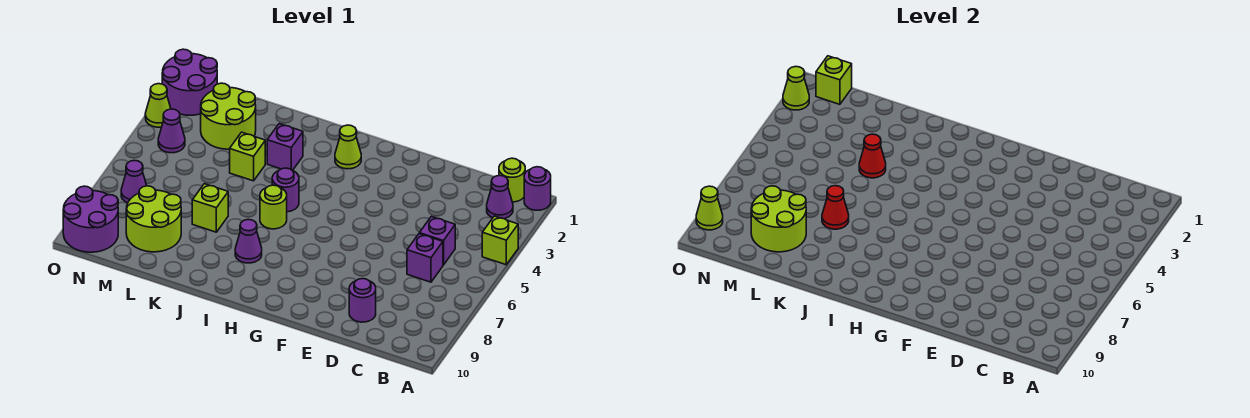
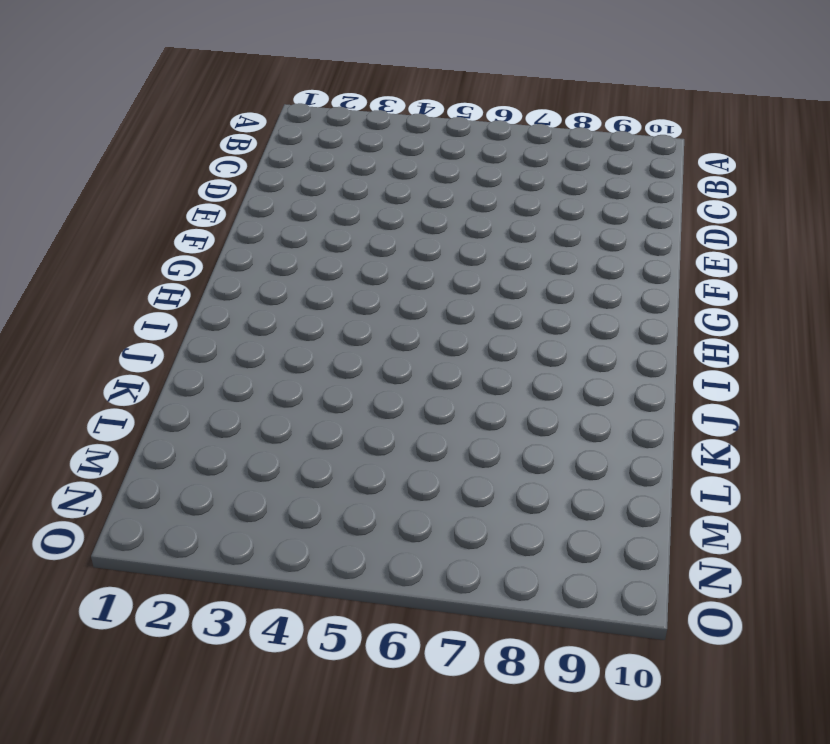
none -> purple round brick A1 level 1
none -> lime brick A4 level 1
none -> lime round brick B1 level 1

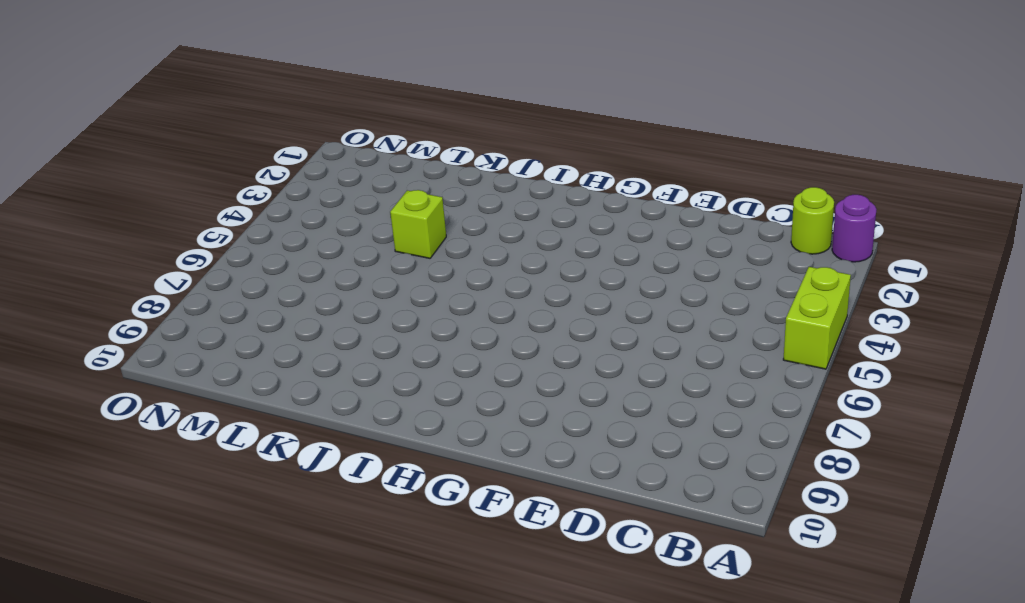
lime brick A4:A5 level 1 -> lime brick A4 level 1
none -> purple cone B2 level 1
none -> purple brick C5 level 1
none -> purple brick C6 level 1

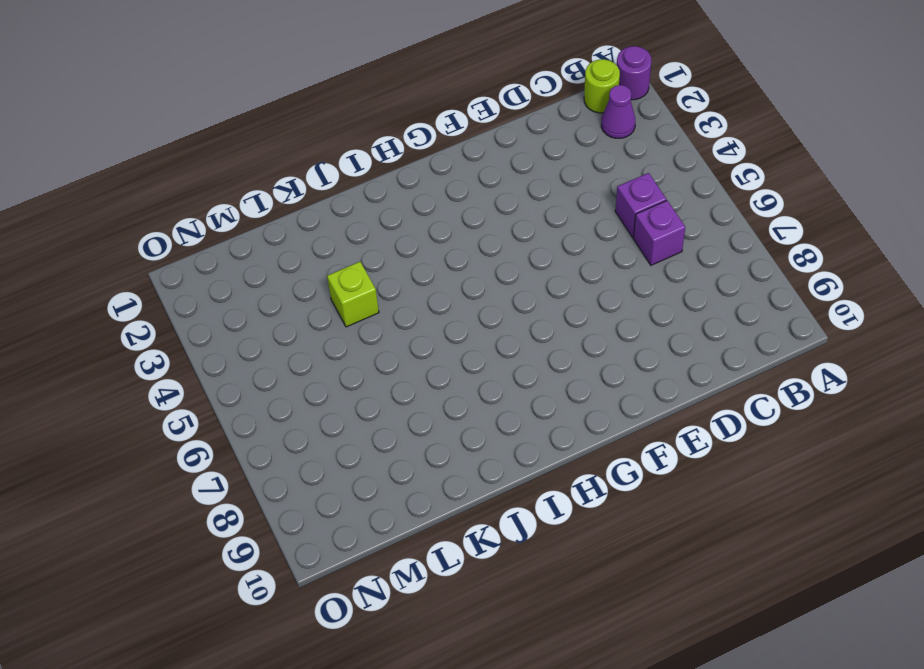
none -> lime brick A4 level 1
none -> purple round brick D9 level 1
none -> lime cone H2 level 1

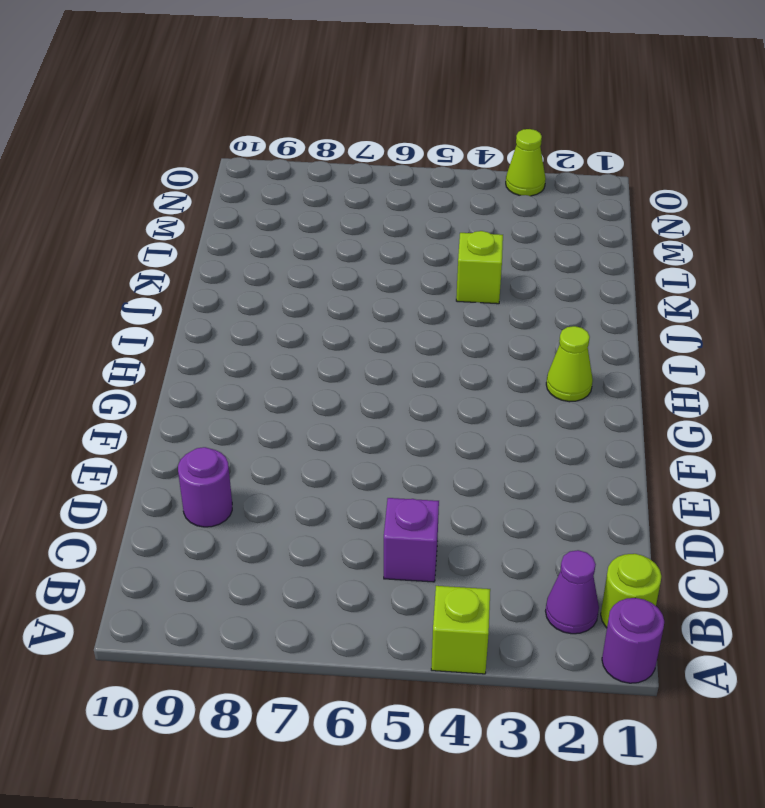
none -> purple brick C6 level 1
none -> purple round brick I5 level 1
none -> lime round brick I6 level 1

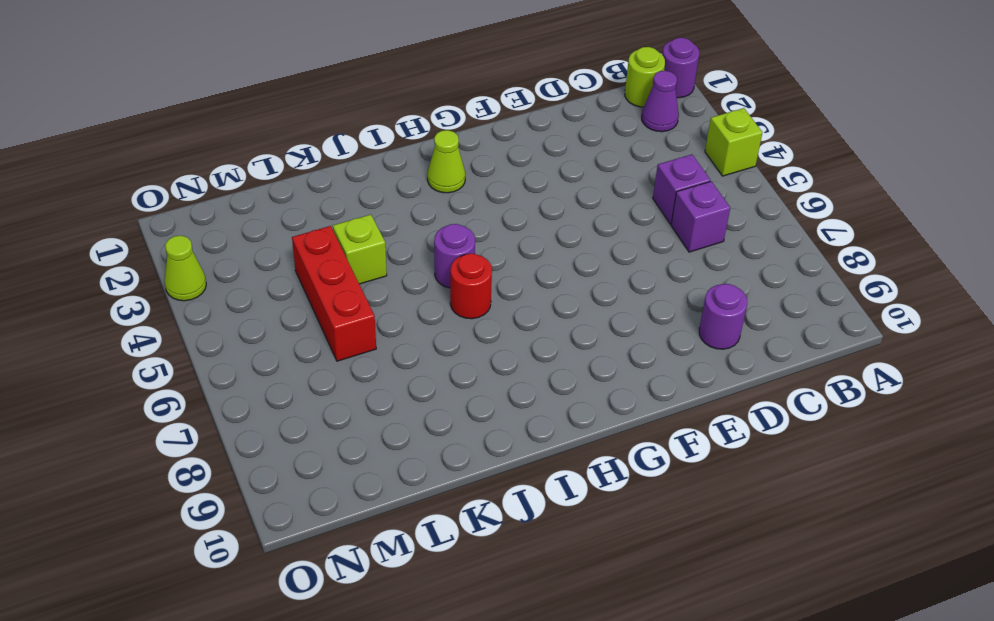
red round brick I6 level 1 -> lime round brick I6 level 1
red brick L4:L6 level 1 -> none
none -> purple cone I8 level 1
none -> purple brick J3 level 1
none -> lime brick K7 level 1

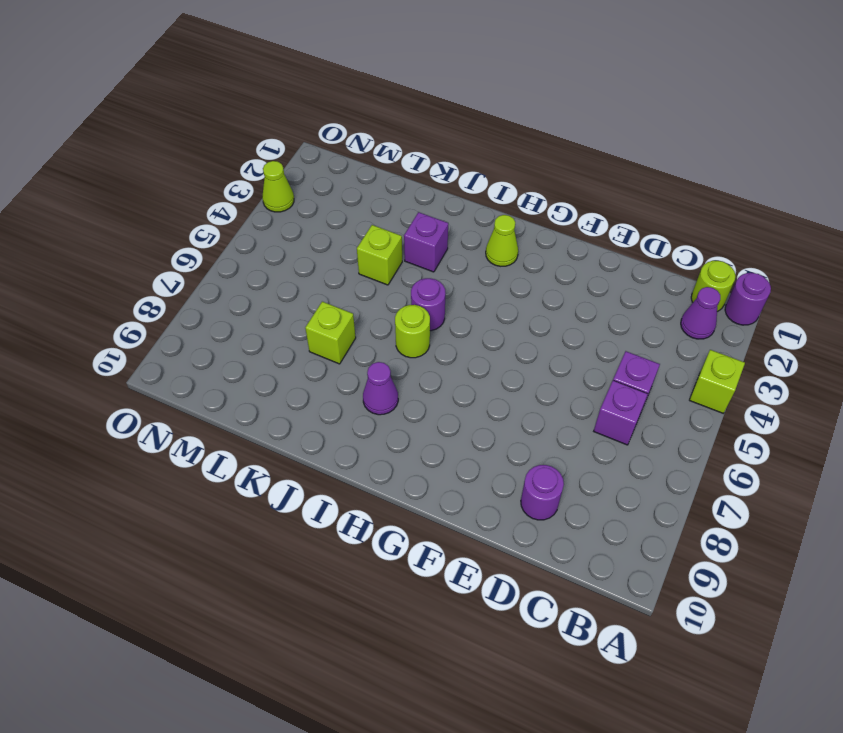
none -> lime round brick L2:M3 level 1
none -> lime round brick L8:M9 level 1
none -> purple round brick N1:O2 level 1

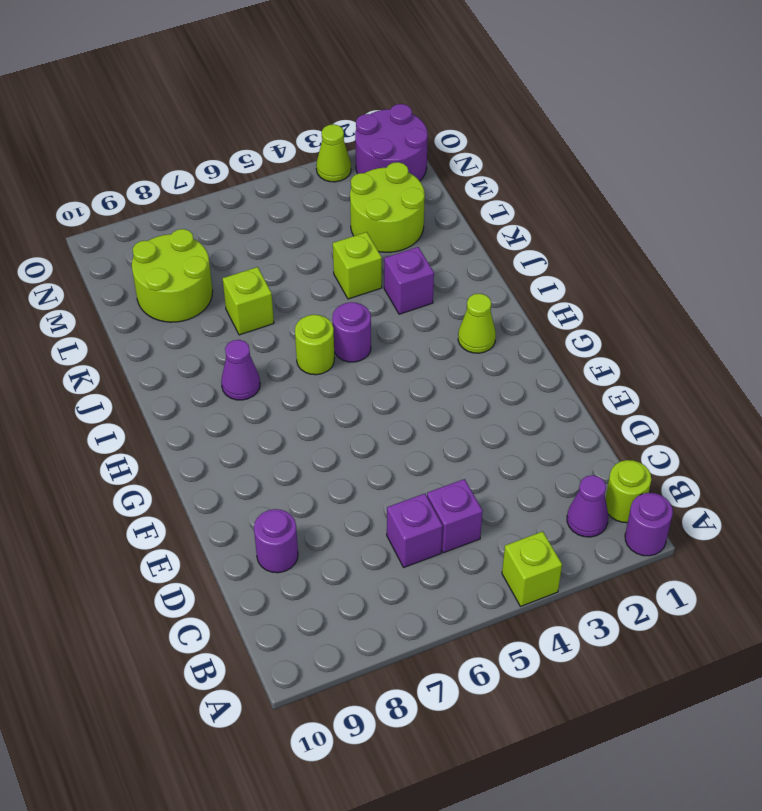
none -> purple cone N4 level 1
none -> purple cone N7 level 1
none -> purple round brick N9:O10 level 1

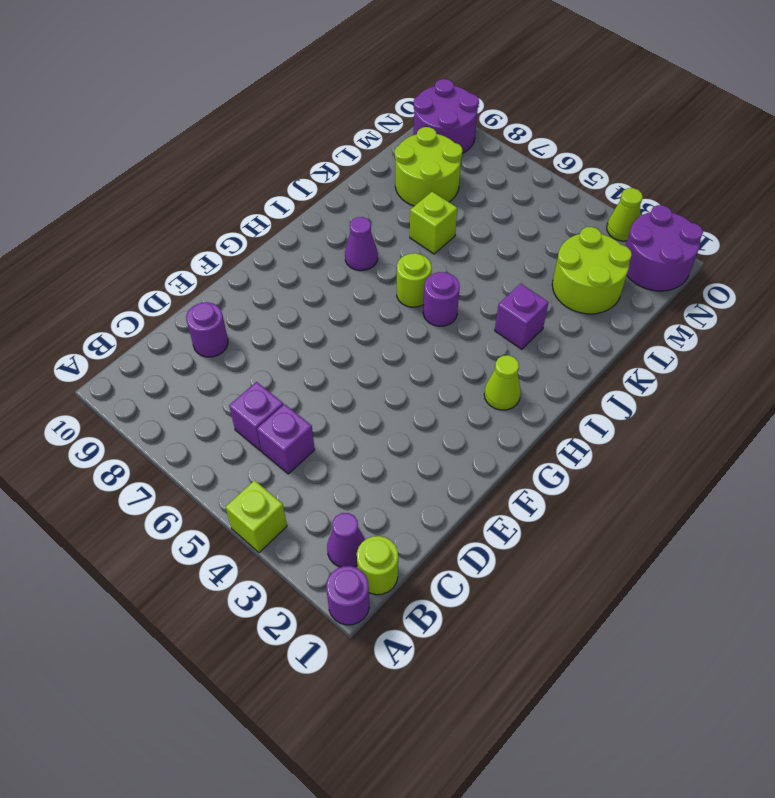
none -> lime brick K4 level 1
none -> purple cone N4 level 1
none -> purple cone N7 level 1

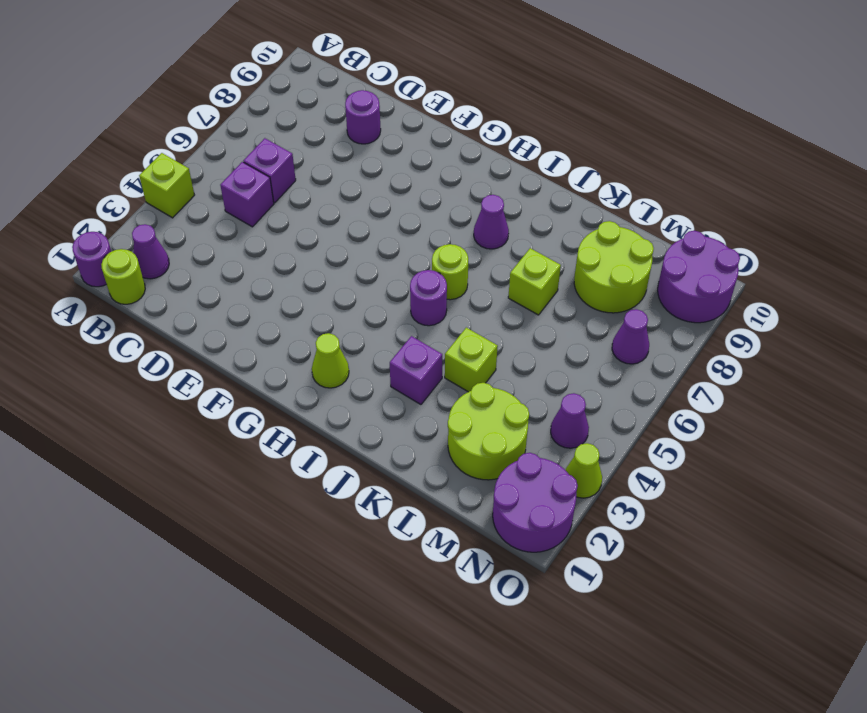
none -> red cone K4 level 2
none -> red cone K7 level 2
none -> lime round brick L8:M9 level 2

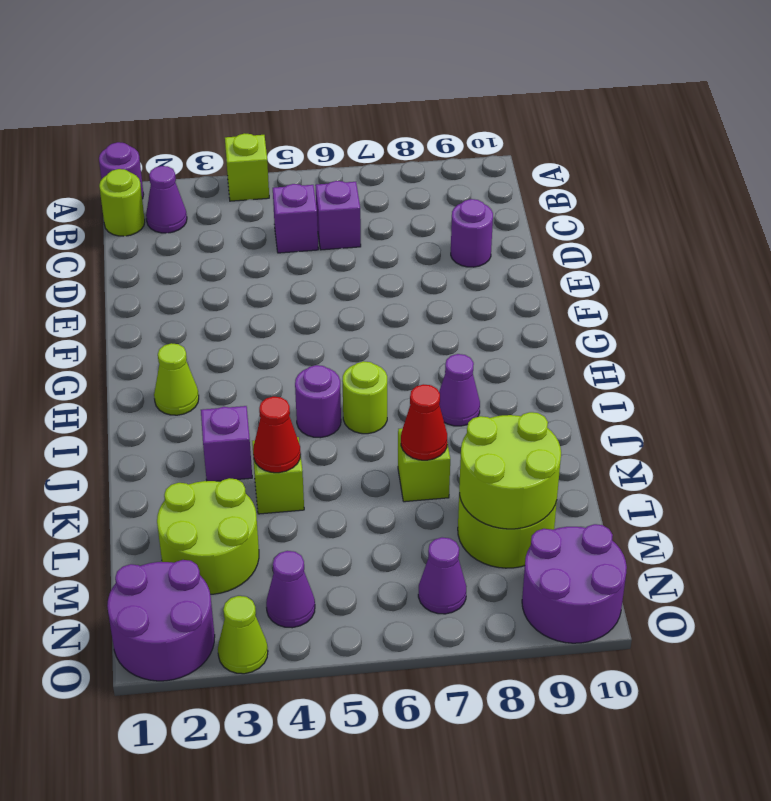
none -> lime brick N1 level 2
none -> lime cone O2 level 2
none -> lime cone O9 level 2

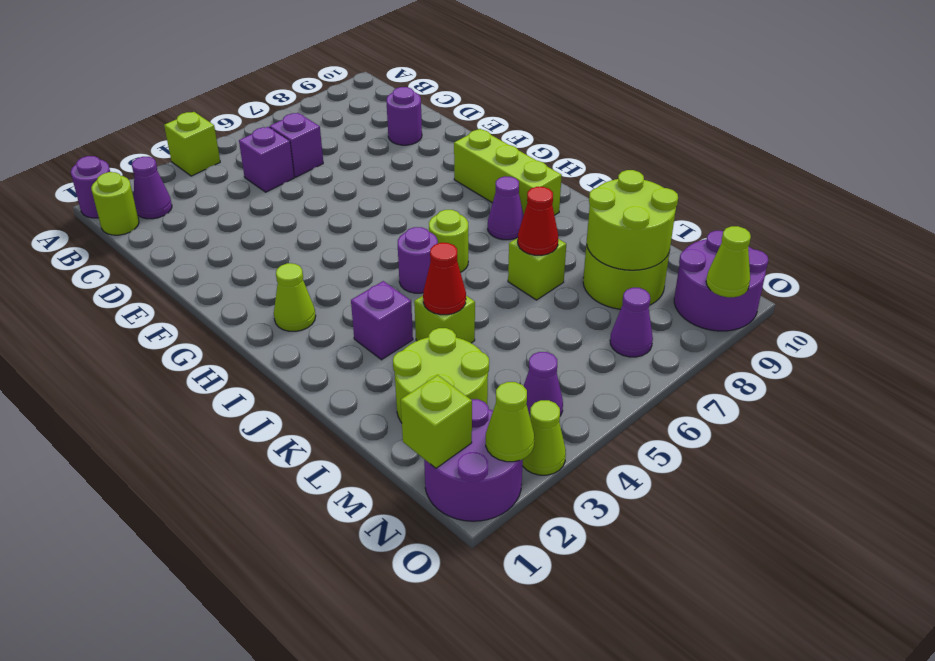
lime brick G9:I9 level 1 -> none

